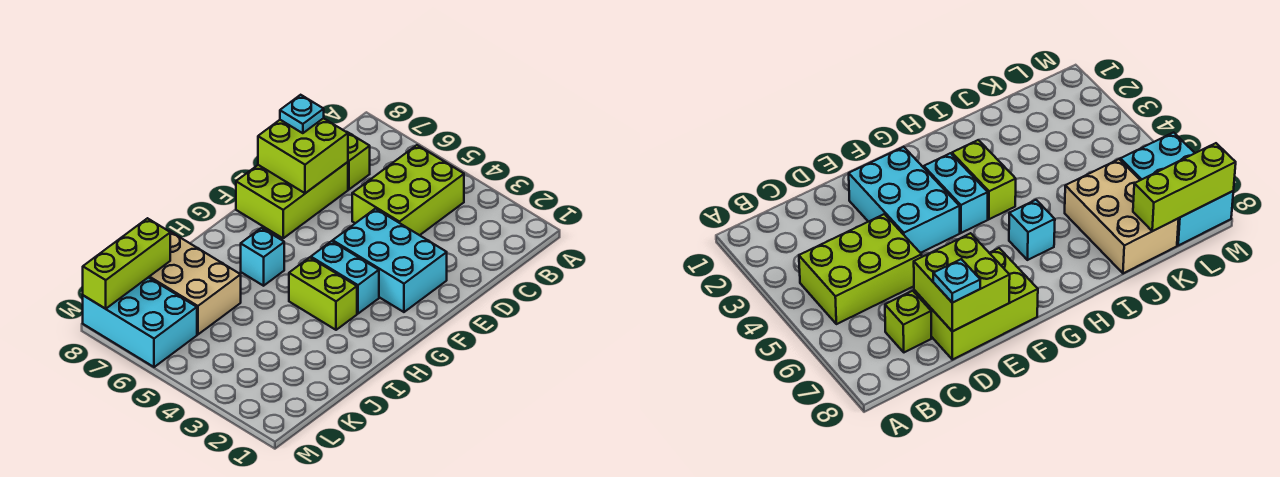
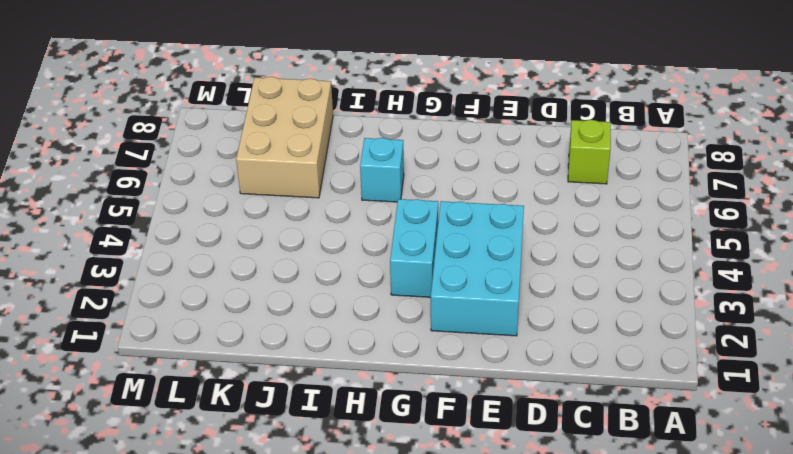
none -> lime brick B4:D5 level 1
none -> lime brick D7:F8 level 1
none -> lime brick H3:H4 level 1

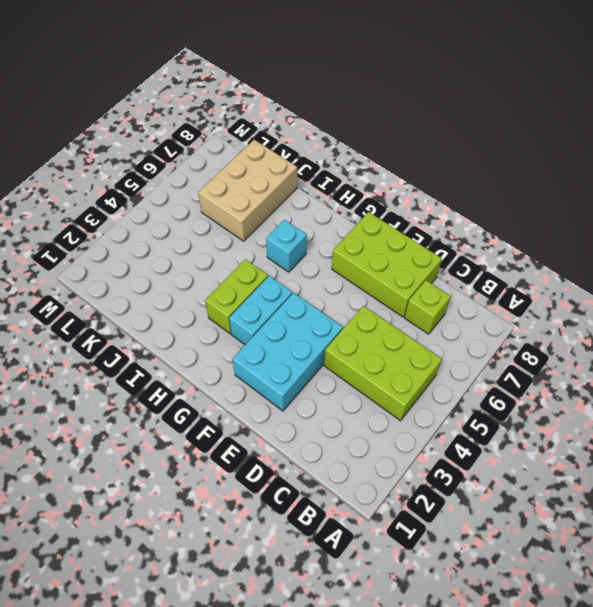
none -> cyan brick L6:M8 level 1
none -> lime brick D7:E8 level 2
none -> lime brick K8:M8 level 2

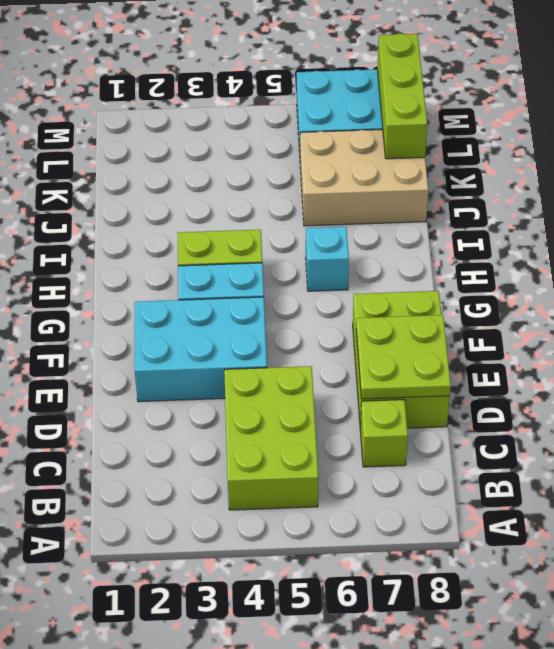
lime plate D7:E8 level 2 -> lime brick D7:E8 level 2
none -> cyan plate D8 level 3

